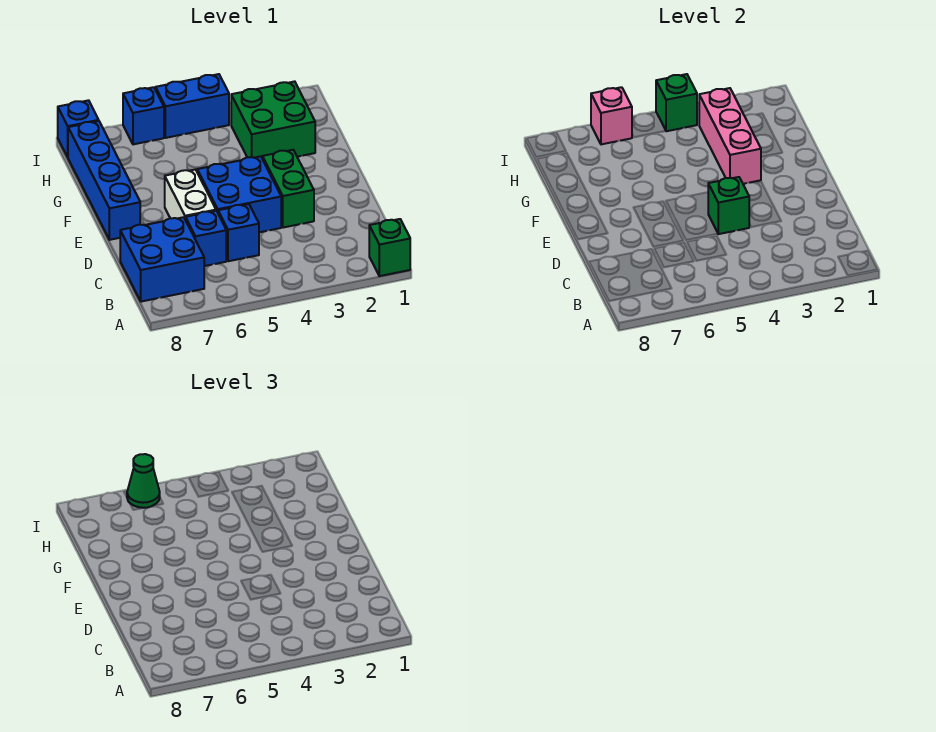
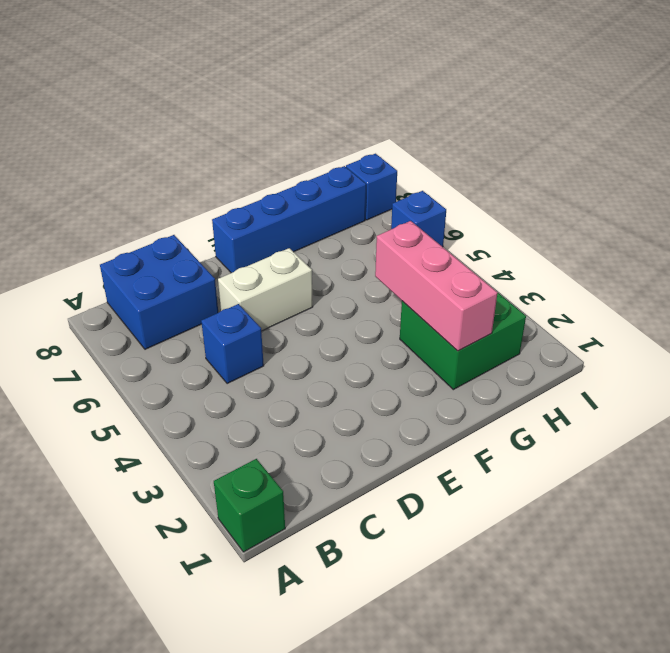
pink brick G2:G4 level 2 -> pink brick F3:H3 level 2
none -> blue brick C6 level 1
none -> green brick D3:E3 level 1
none -> blue brick D4:E5 level 1

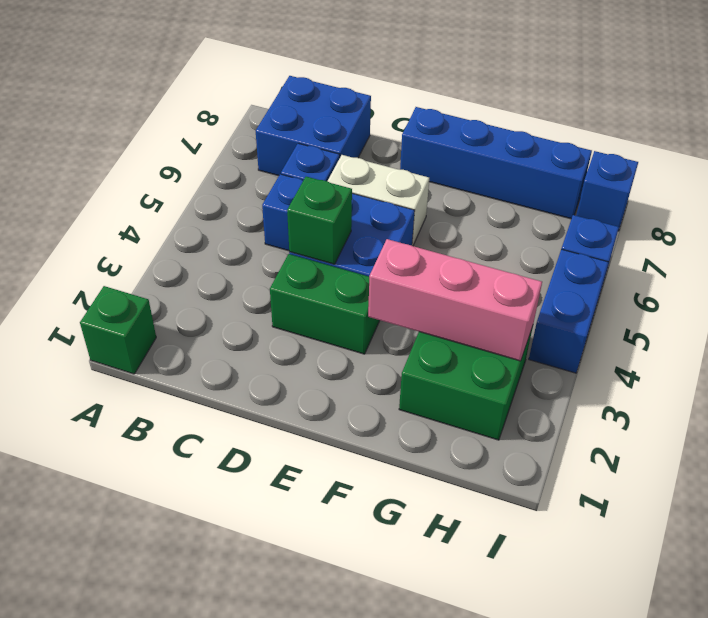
none -> green brick I4 level 2
none -> pink brick I6 level 2
none -> green cone I6 level 3

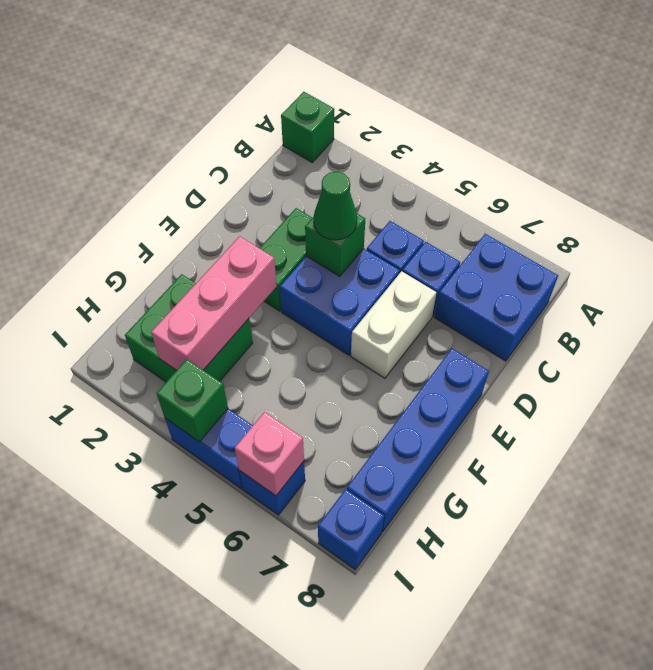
green cone D4 level 3 -> green cone I6 level 3

